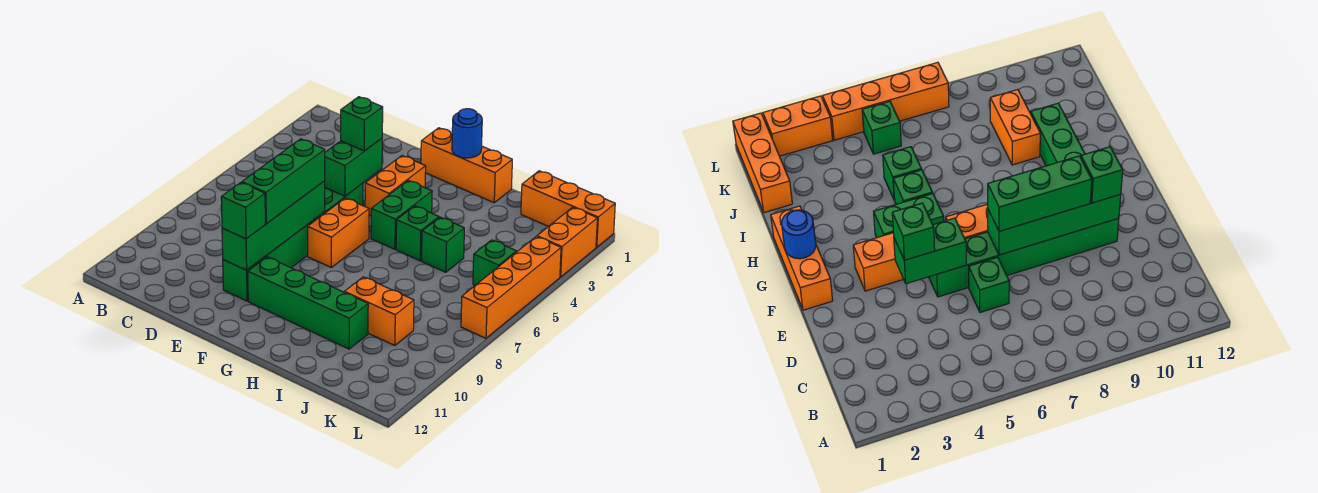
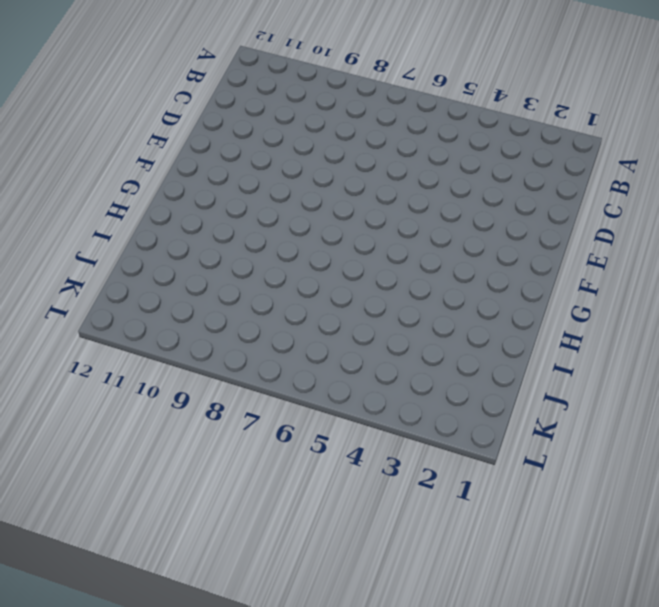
none -> green brick D6 level 1
none -> green brick E5:E10 level 1
none -> orange brick F1:H1 level 1

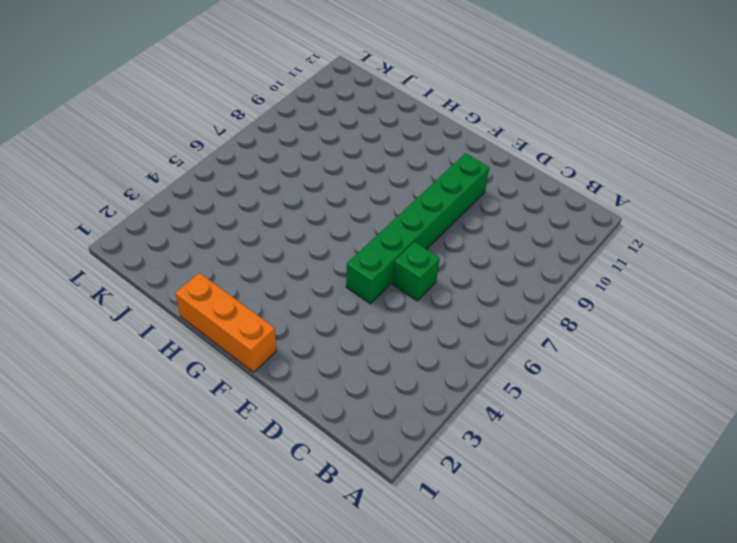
none -> orange brick F3:F4 level 1
none -> orange brick F6:F7 level 1
none -> green brick F10:I10 level 1

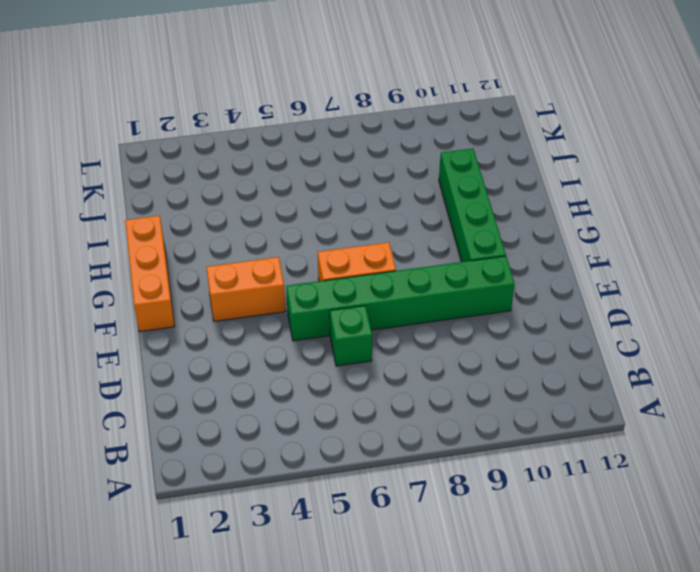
none -> green brick G4:G5 level 1
none -> green brick H5 level 1
none -> green brick I5 level 1

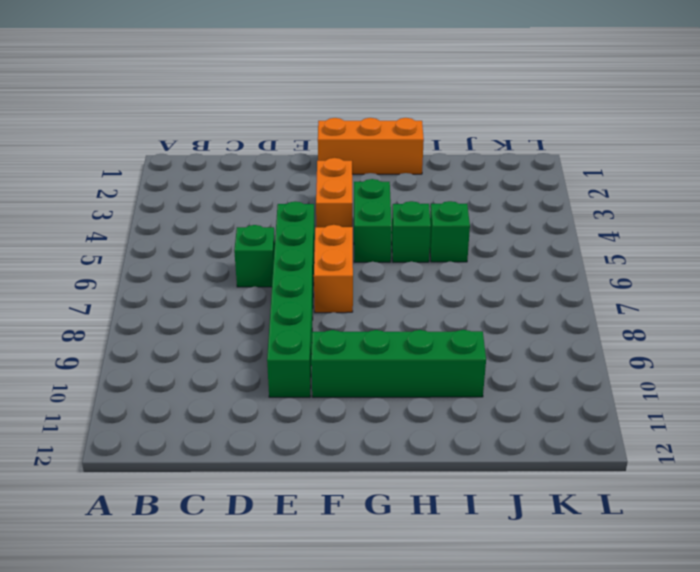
none -> orange brick I9:J9 level 1
none -> orange brick J1:L1 level 1
none -> green brick K5 level 1

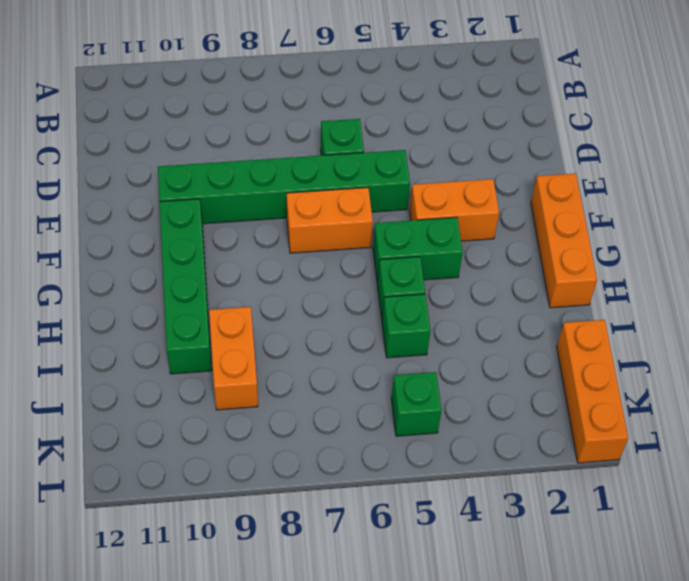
none -> orange brick L2:L3 level 1
none -> orange brick L4:L7 level 1
none -> green brick E4:E5 level 2

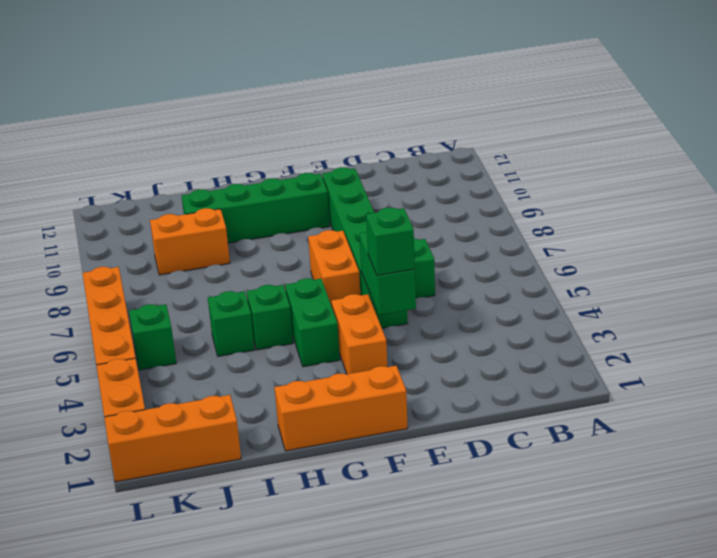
none -> green brick E7:E10 level 2
none -> blue round brick G1 level 2
none -> green brick E7:E9 level 3

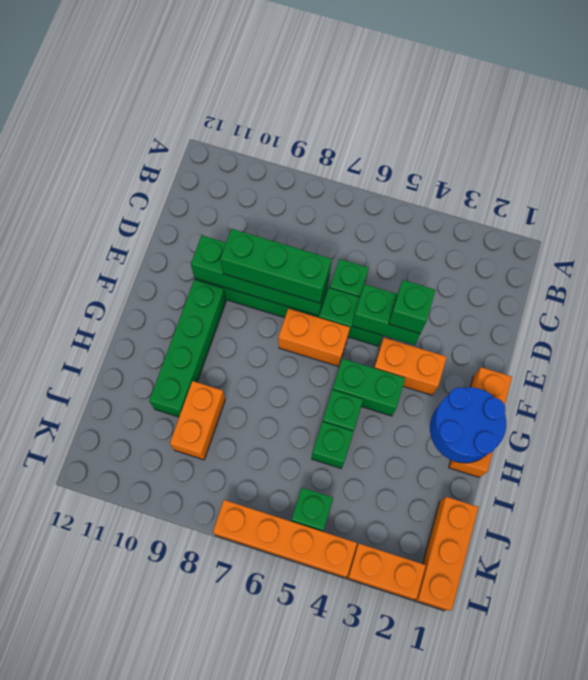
blue round brick G1:H2 level 2 -> blue round brick G1 level 2
none -> green brick E10 level 3

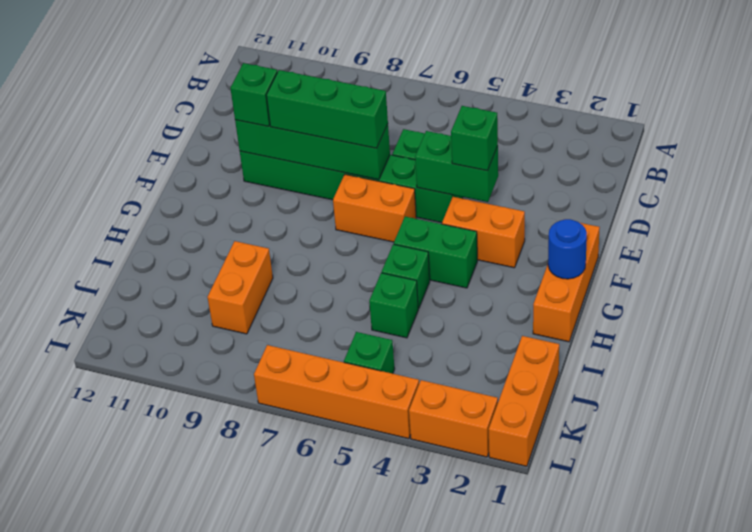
none -> green brick F10:I10 level 1

